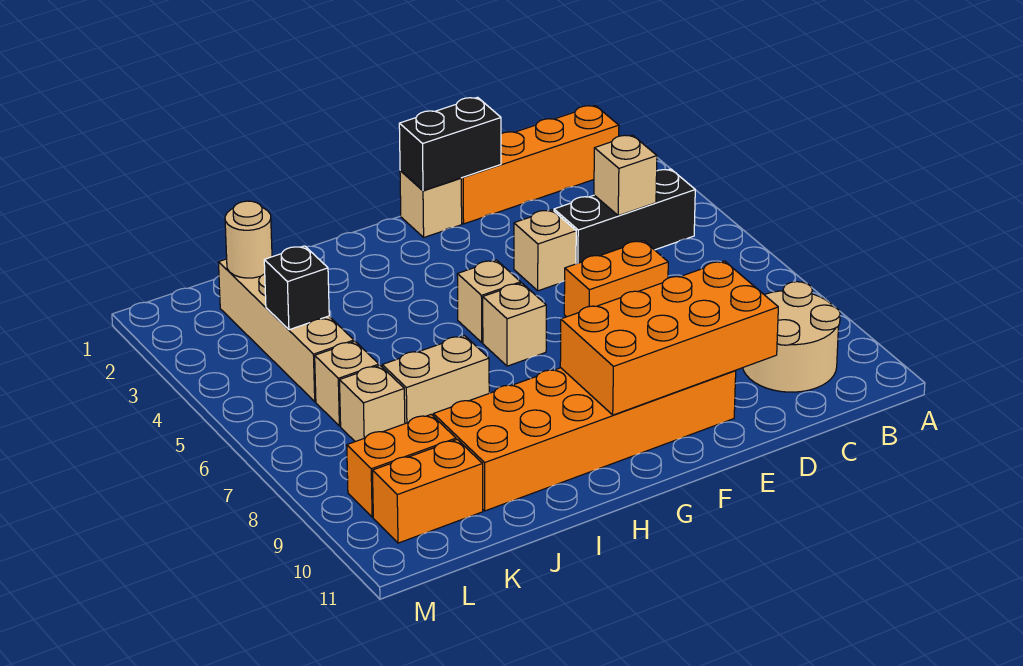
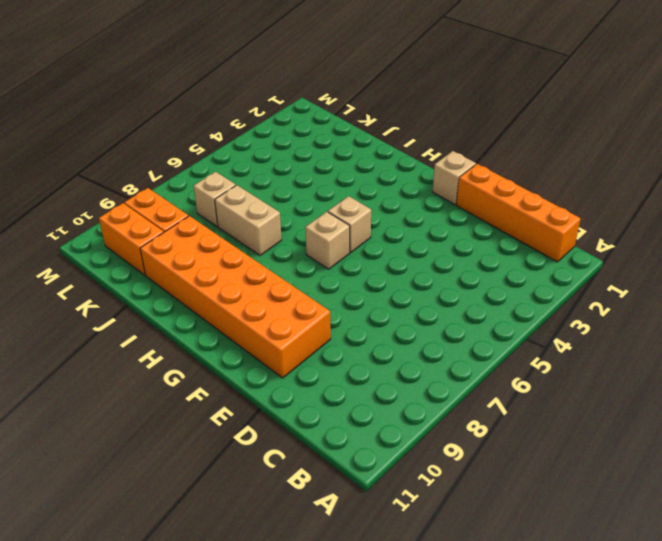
none -> black brick B4:D4 level 1
none -> tan round brick B9:C10 level 1
none -> orange brick D6:E6 level 1

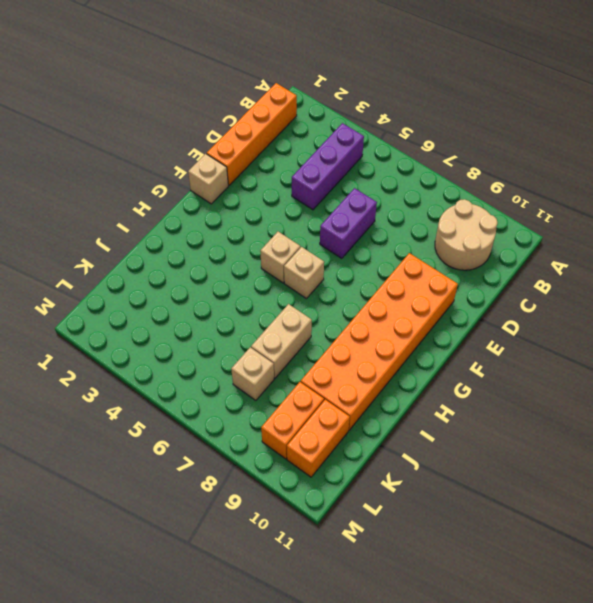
purple brick B4:D4 level 1 -> black brick B4:D4 level 1
purple brick D6:E6 level 1 -> orange brick D6:E6 level 1
none -> tan brick E4 level 1
none -> tan brick K2:K5 level 1
none -> tan brick K6 level 1

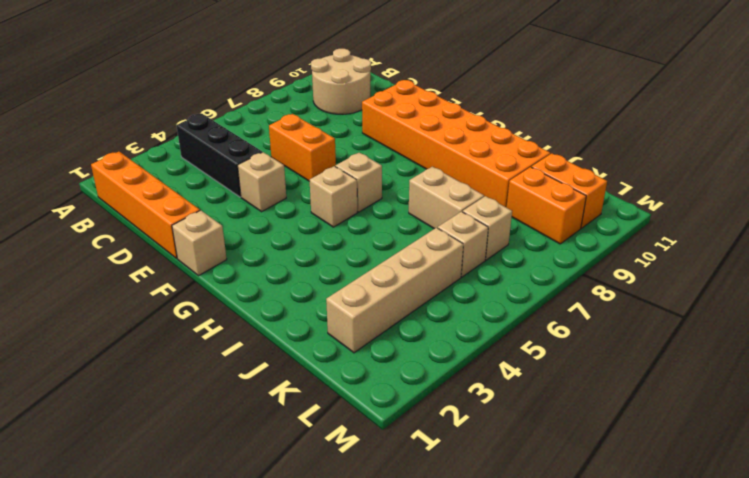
none -> tan brick C4 level 2
none -> orange brick D9:G10 level 2
none -> black brick E1:F1 level 2

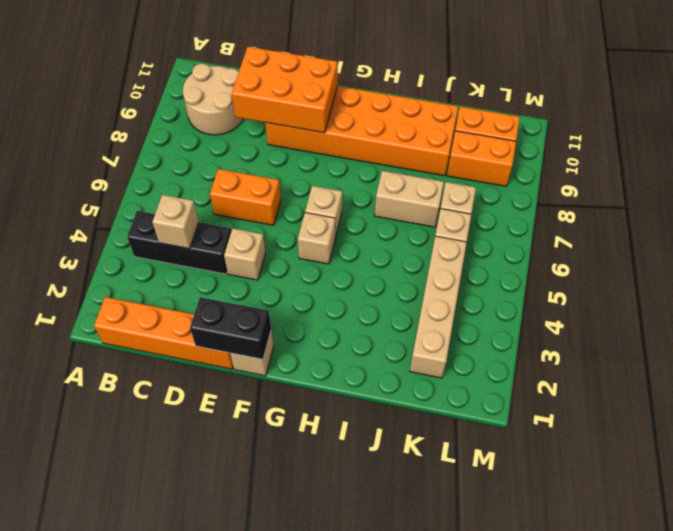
orange brick D9:F10 level 2 -> orange brick D9:G10 level 2
none -> tan round brick K2 level 2
none -> black brick K4 level 2

